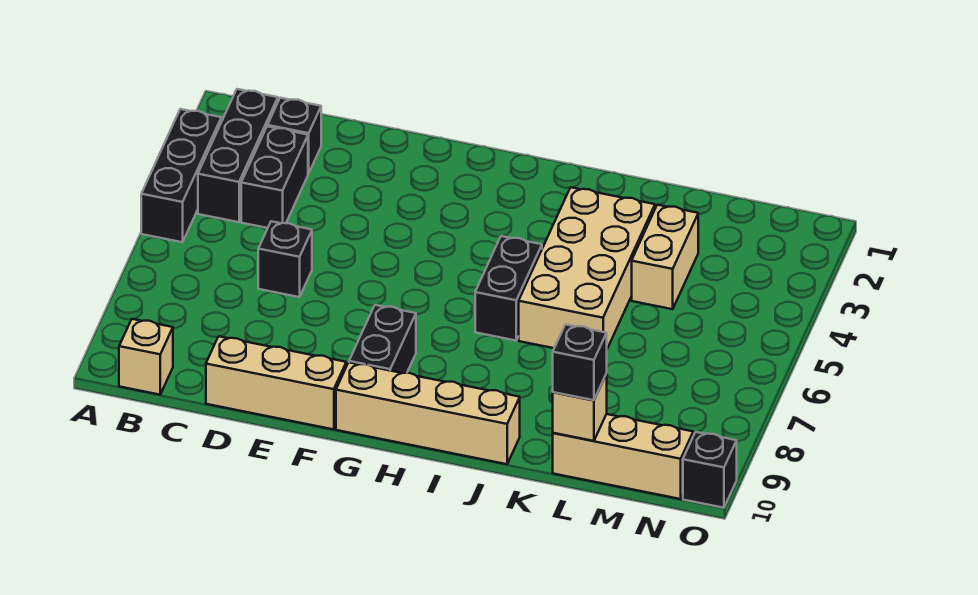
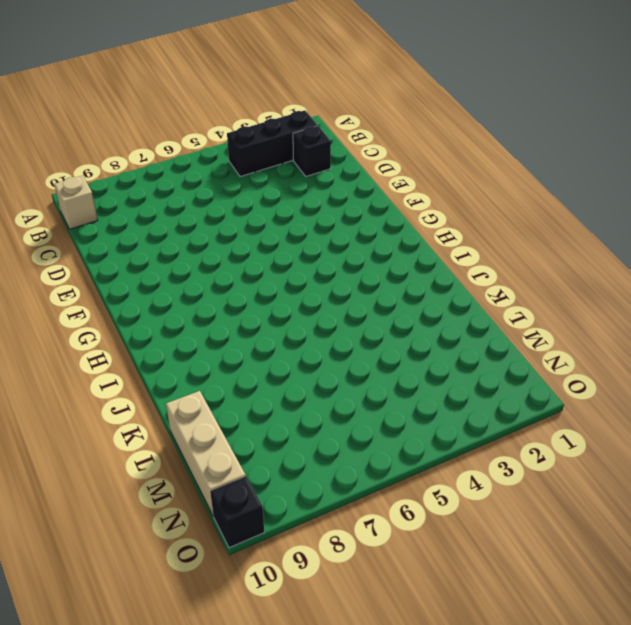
none -> black brick A3:A5 level 1
none -> black brick C3:C4 level 1
none -> black brick D6 level 1

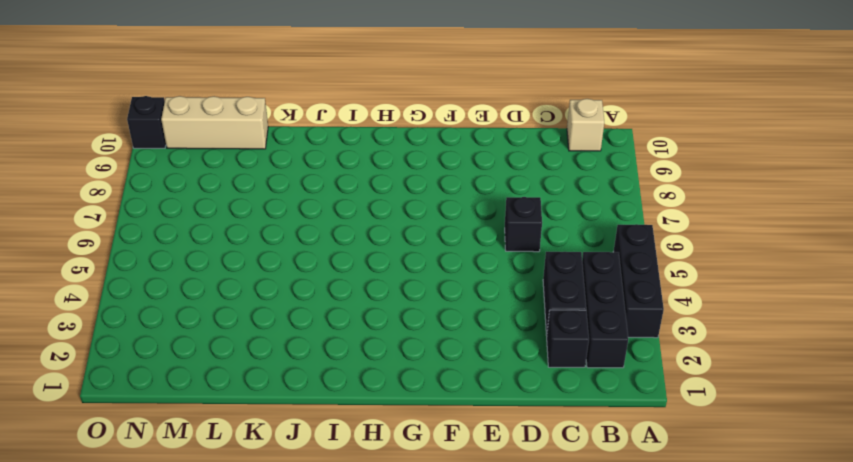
none -> tan brick D10:F10 level 1
none -> black brick G8:G9 level 1
none -> tan brick G10:J10 level 1

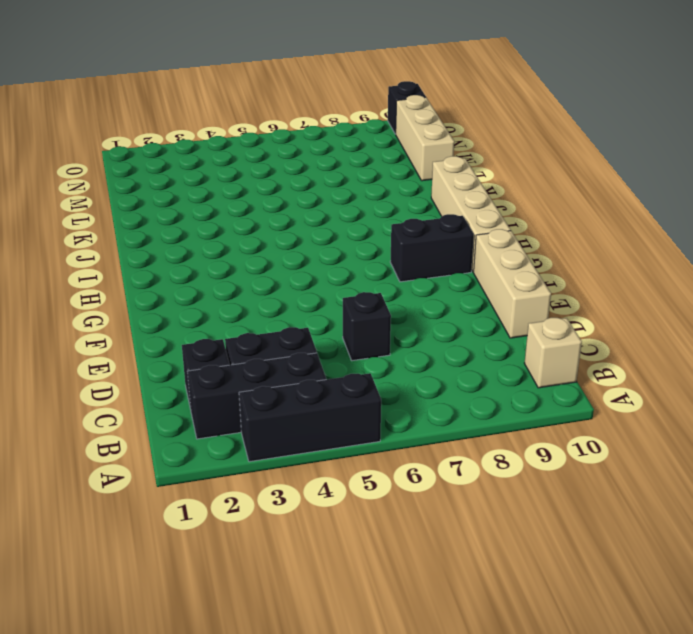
none -> black brick I5:I6 level 1
none -> tan brick J3:K6 level 1
none -> tan brick L3:L4 level 1

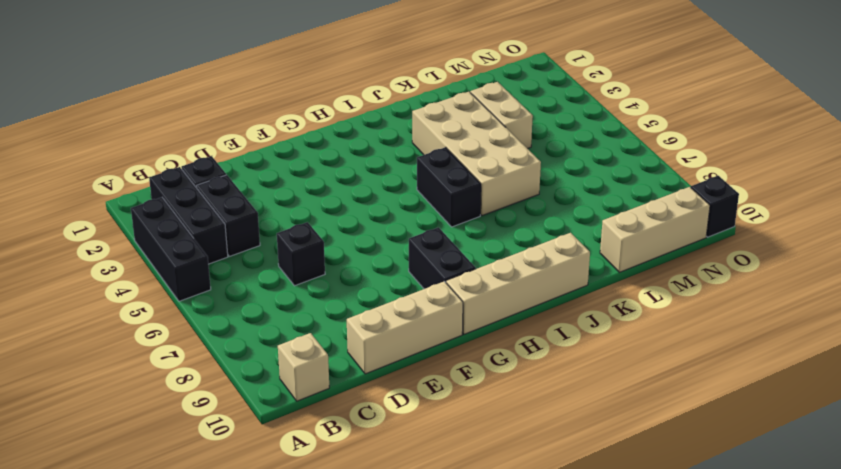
none -> tan brick L10 level 2
none -> black brick L10 level 3

